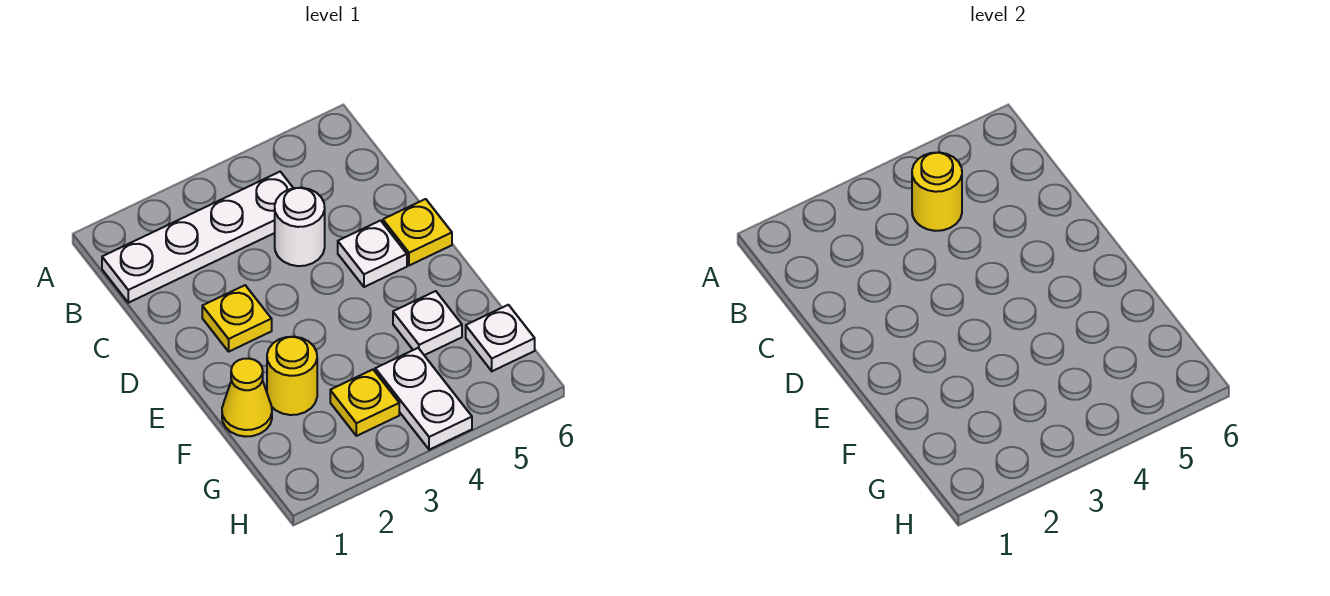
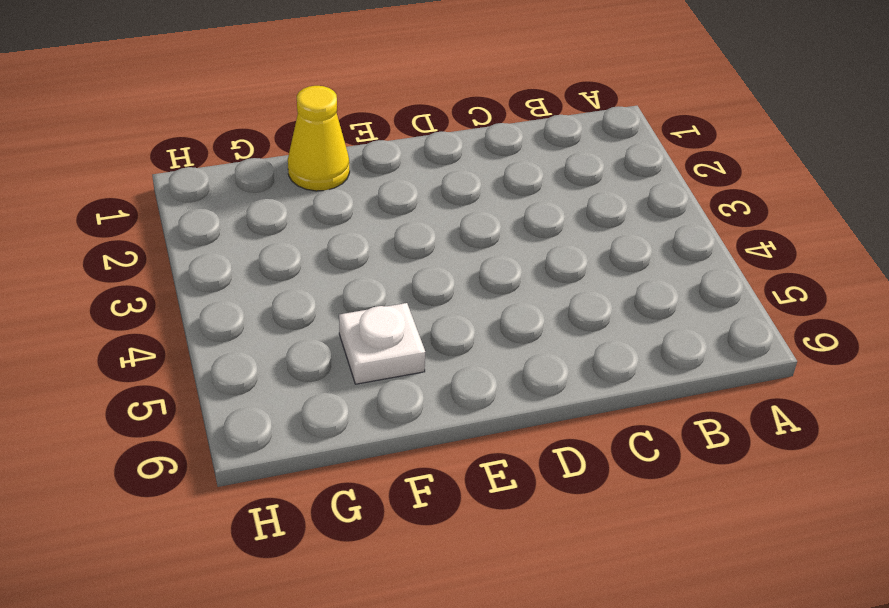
none -> white plate B1:B4 level 1
none -> white round brick C4 level 1
none -> yellow plate D2 level 1

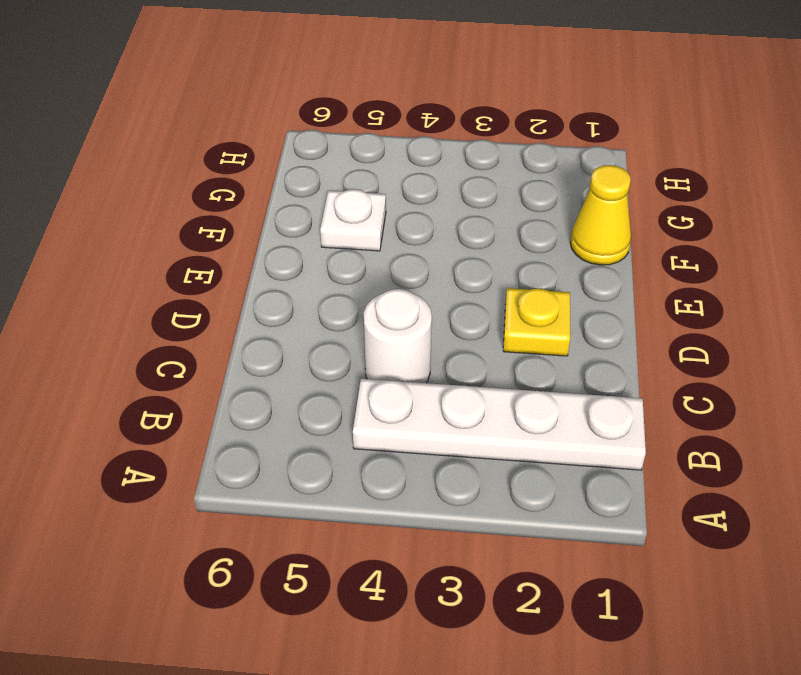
none -> white plate D5 level 1
none -> yellow plate D6 level 1
none -> yellow round brick F2 level 1

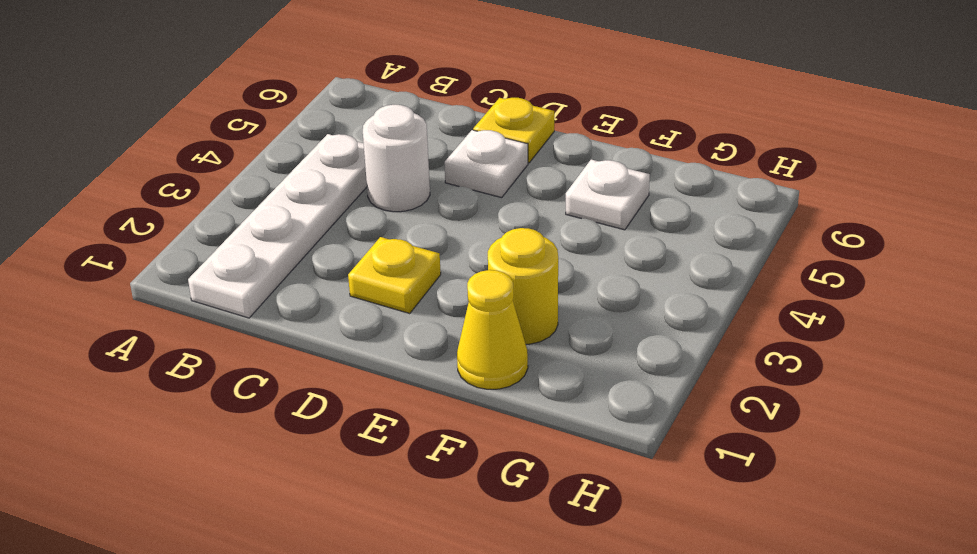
none -> yellow plate G3 level 1
none -> white plate G4:H4 level 1
none -> white plate G6 level 1

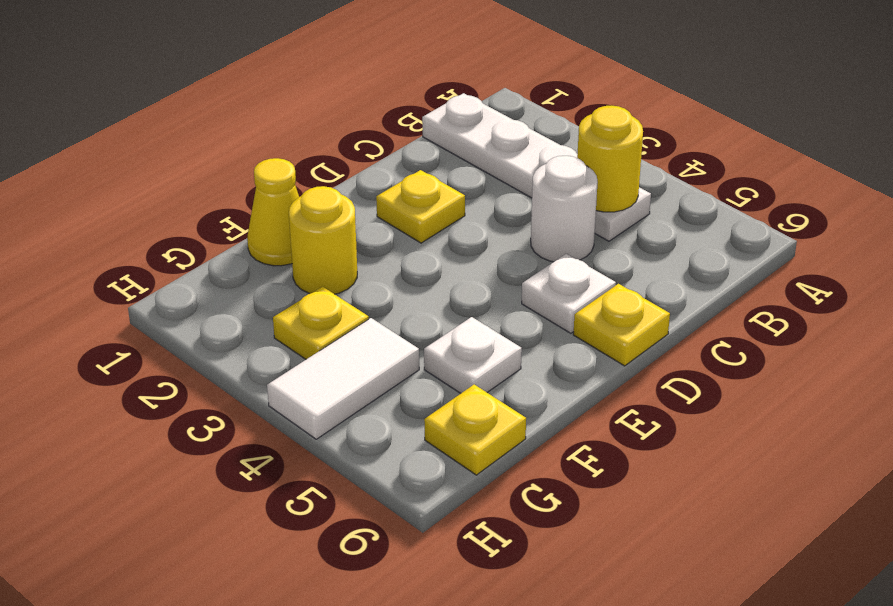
white tile G4:H4 level 1 -> white plate G4:H4 level 1
yellow plate G6 level 1 -> white plate G6 level 1

